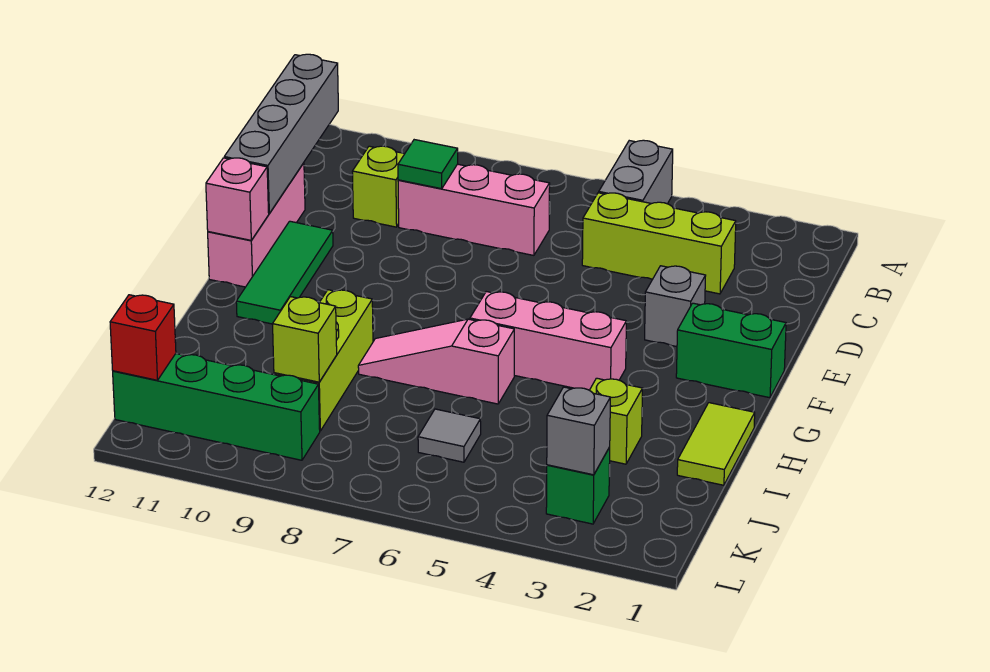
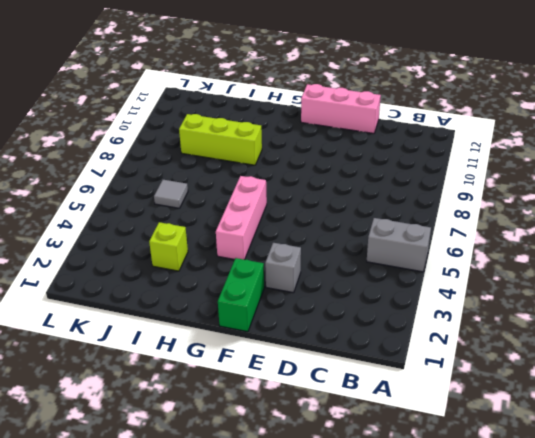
none -> lime brick C3:C5 level 1
none -> pink brick C7:C9 level 1
none -> lime brick C10 level 1

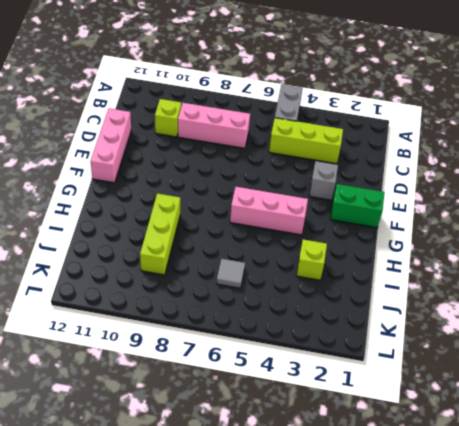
none -> green tile E11:G11 level 1
none -> lime tile H1:I1 level 1
none -> pink slope H6:H8 level 1 top 6

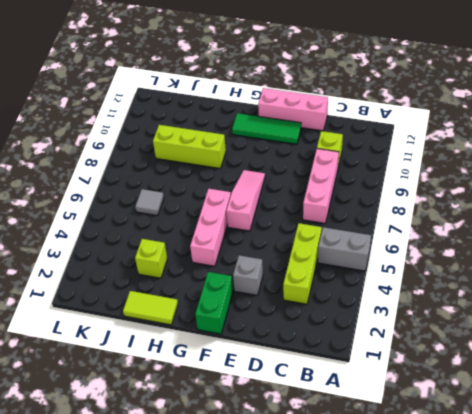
pink slope F6:F8 level 1 top 6 -> pink slope H6:H8 level 1 top 6
none -> green brick K3 level 1
none -> green brick K9:K12 level 1
none -> grey brick B12:E12 level 2

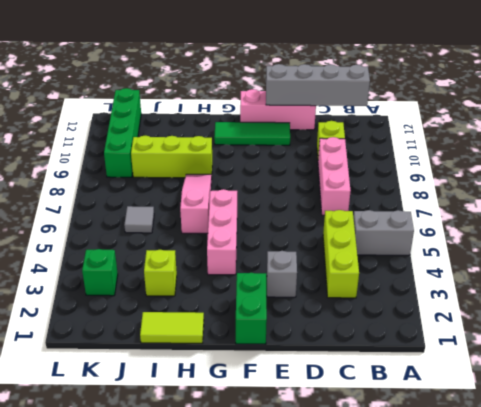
none -> green tile C9 level 2
none -> pink brick F12 level 2
none -> lime brick J9 level 2

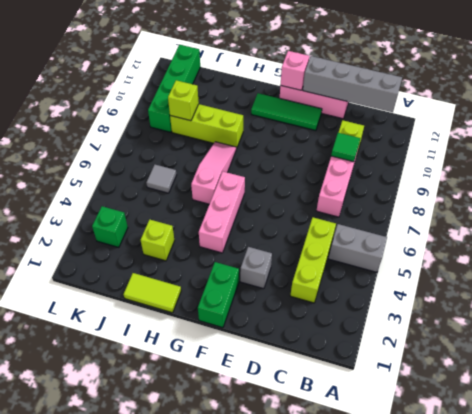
none -> grey brick K3 level 2
none -> red brick K12 level 2

